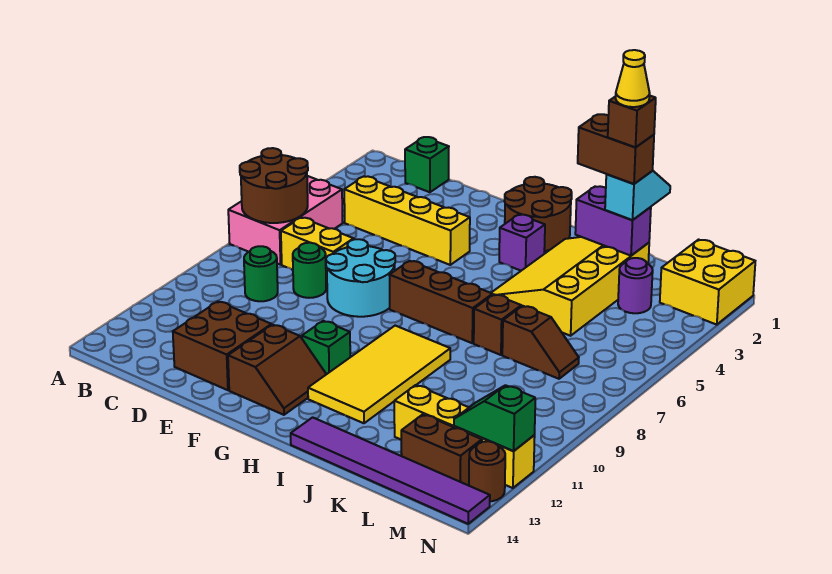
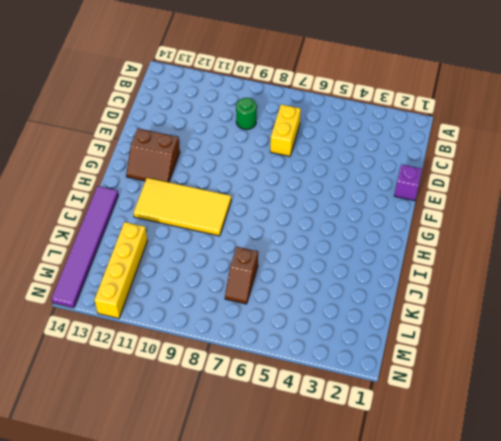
purple brick E1 level 1 -> purple brick H3 level 1
none -> pink brick A5:B7 level 1
none -> green brick C1 level 1
none -> yellow brick C4:F4 level 1
none -> green round brick D8 level 1

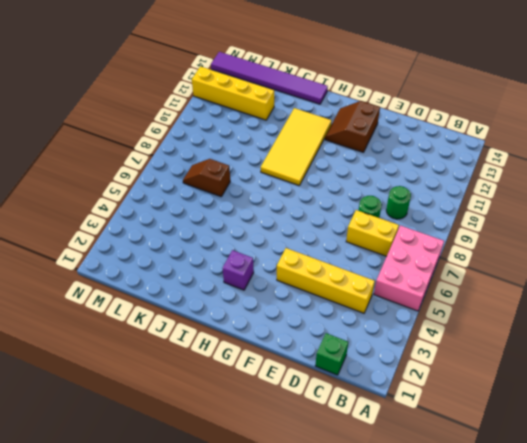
none -> brown brick D12:E13 level 1
none -> cyan round brick E7:F8 level 1
none -> brown round brick G1:H2 level 1
none -> brown brick G7:I7 level 1

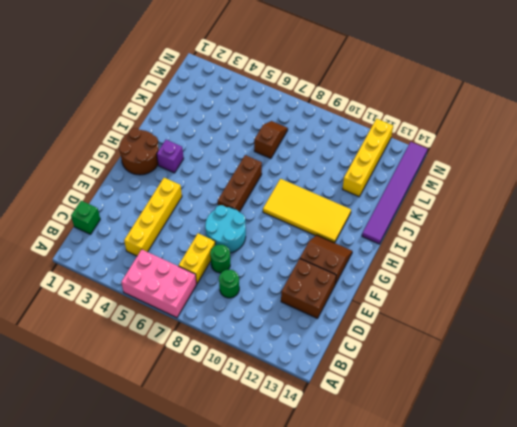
none -> green brick G11 level 1
none -> yellow slope I2:K5 level 1 top K
none -> brown brick J7 level 1
none -> purple round brick L3 level 1

